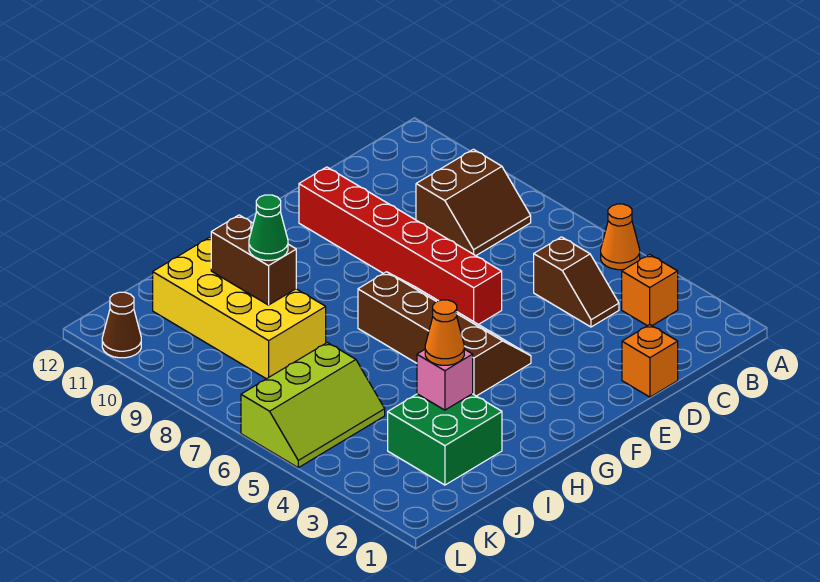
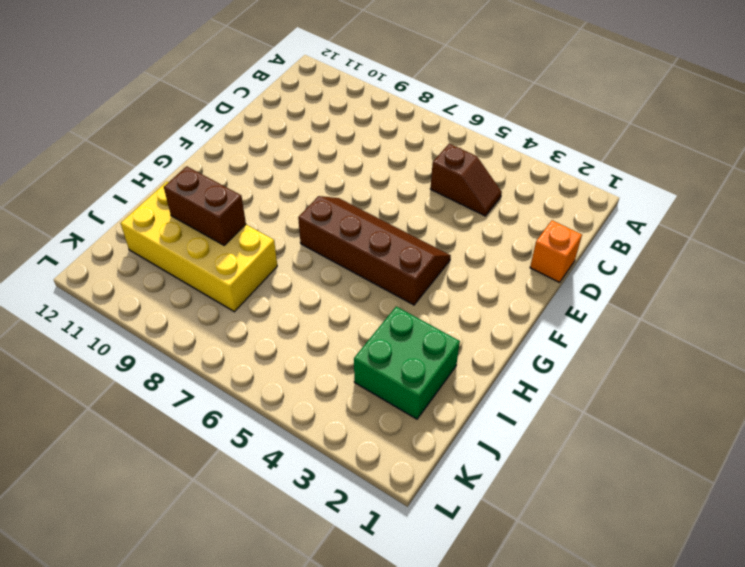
none -> orange cone A5 level 1
none -> orange brick B3 level 1
none -> brown slope B8:C9 level 1 top 9

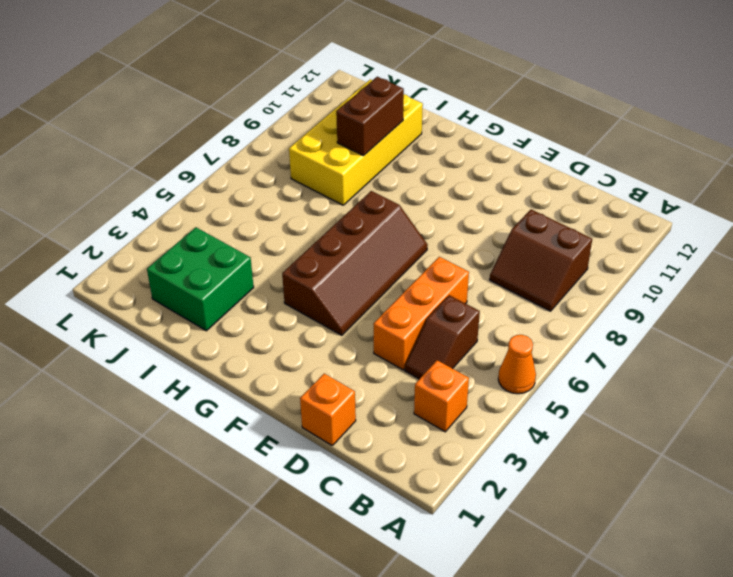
orange brick D4:D6 level 1 -> none
none -> red brick E6:E11 level 1
none -> lime slope J5:L6 level 1 top 6
none -> brown cone L11 level 1

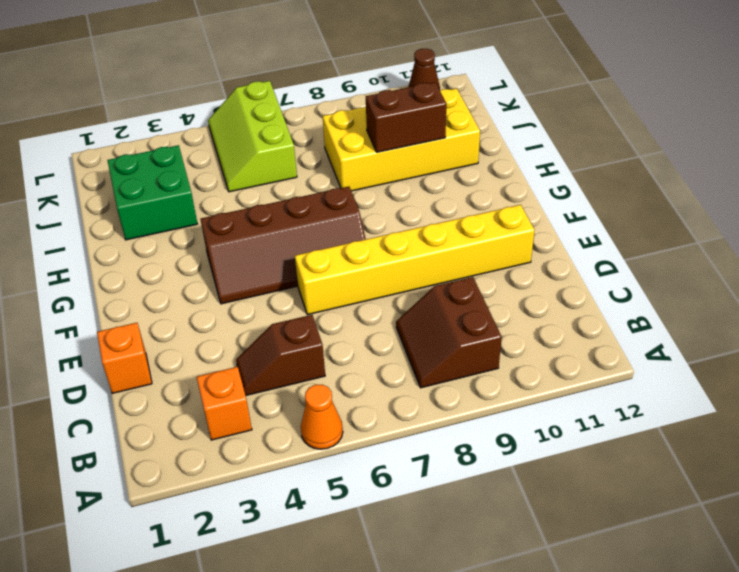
yellow brick E6:E11 level 1 -> red brick E6:E11 level 1
none -> pink brick I3 level 2
none -> orange cone I3 level 3
none -> green cone I9 level 3

